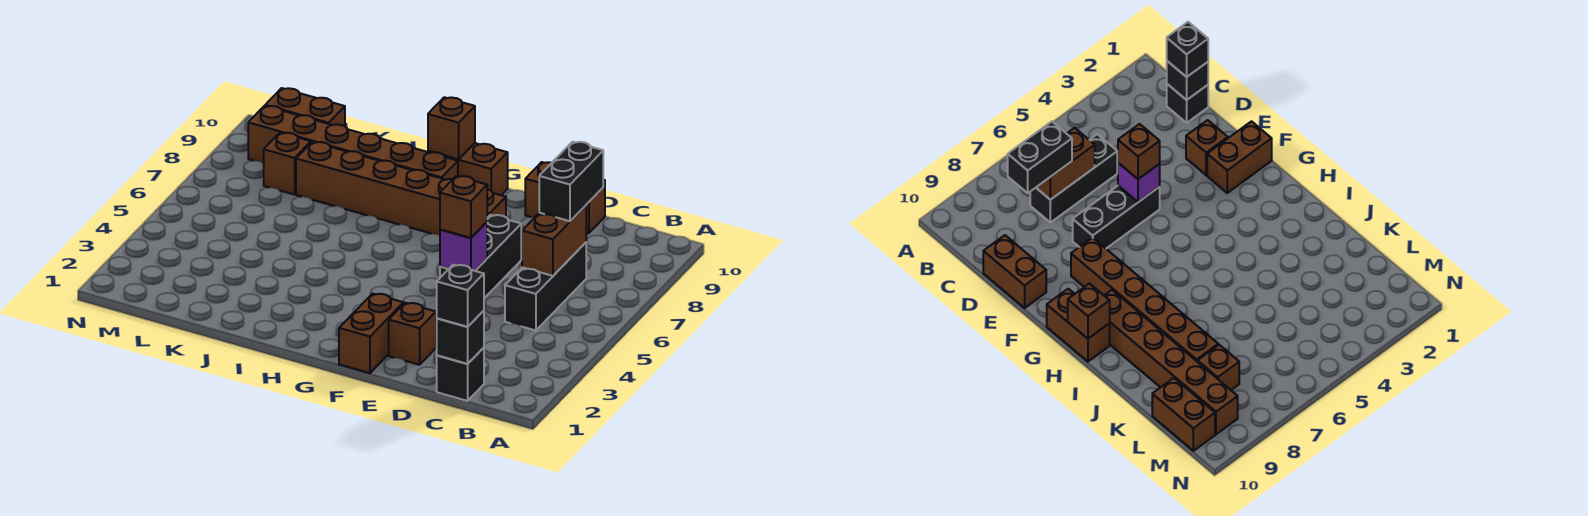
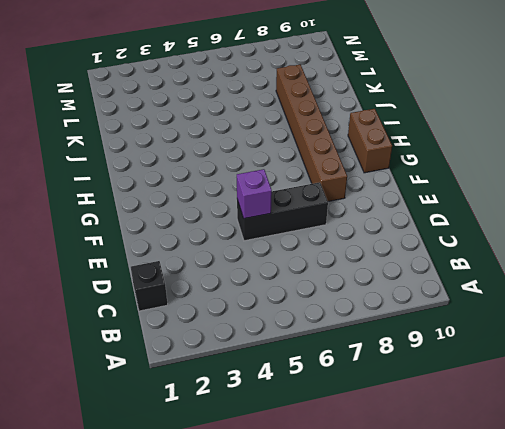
none -> black brick C5:C7 level 1
none -> brown brick D10:E10 level 1
none -> brown brick E2 level 1

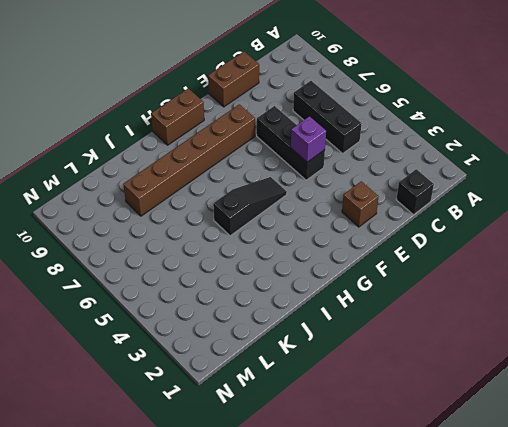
black slope G5:I5 level 1 top I -> none
none -> brown brick F1:F2 level 1
none -> brown brick H9:M9 level 1
none -> brown brick L8 level 1

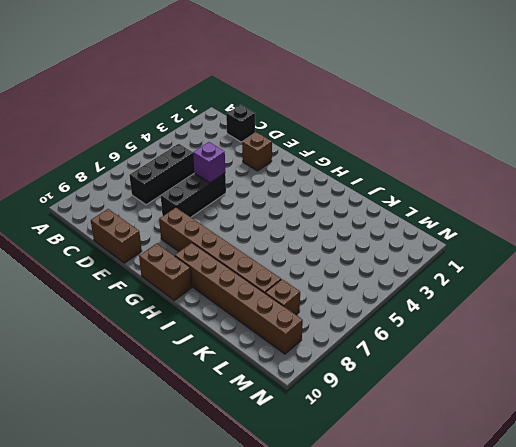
none -> brown brick F1:F2 level 1
none -> brown brick L10:M10 level 1
none -> black brick C1 level 2

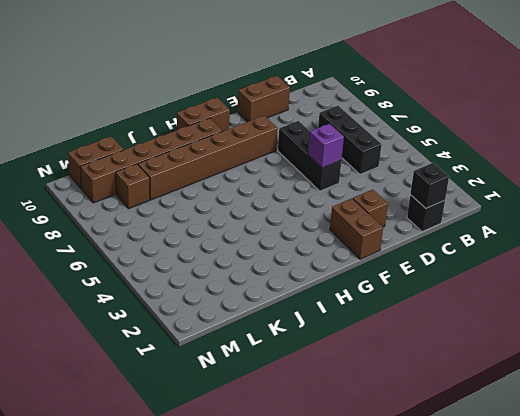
none -> brown brick C6:C7 level 2
none -> brown brick H10 level 2
none -> black brick C1 level 3

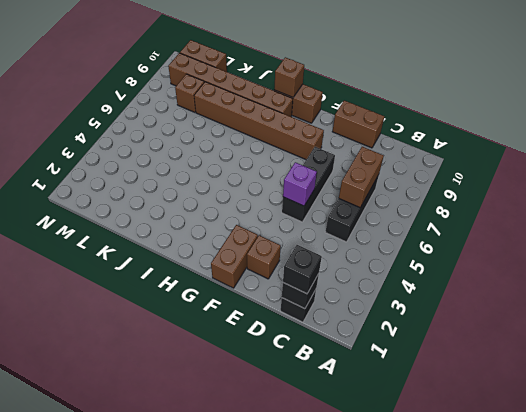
none -> black brick C7:C8 level 3
none -> brown brick E5 level 3

